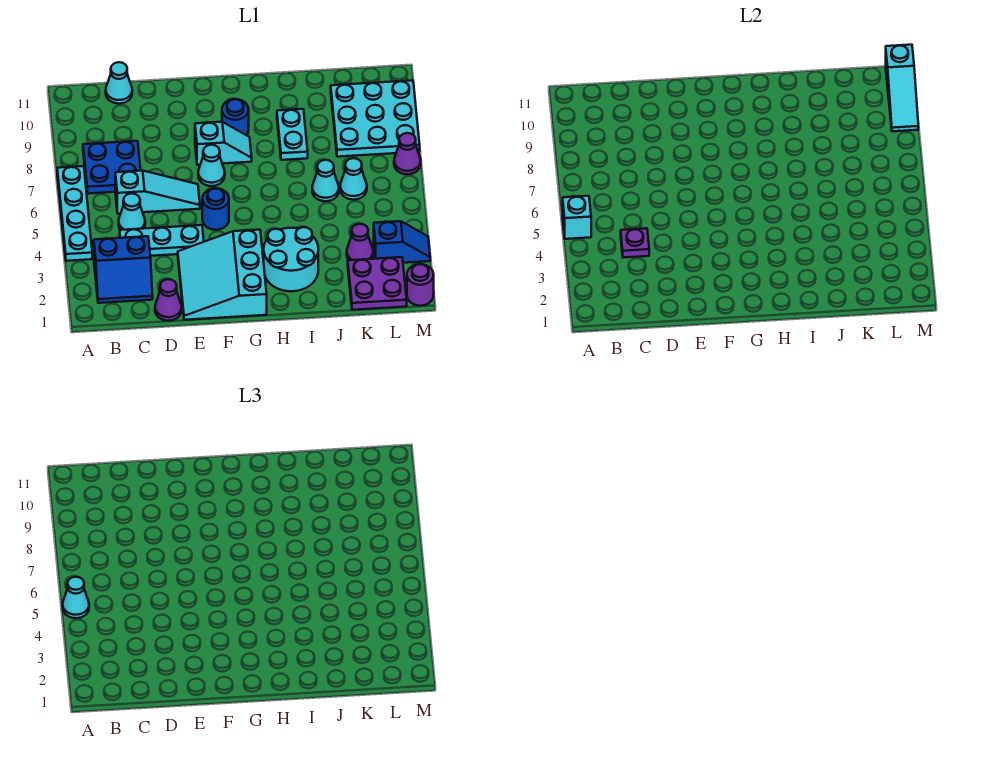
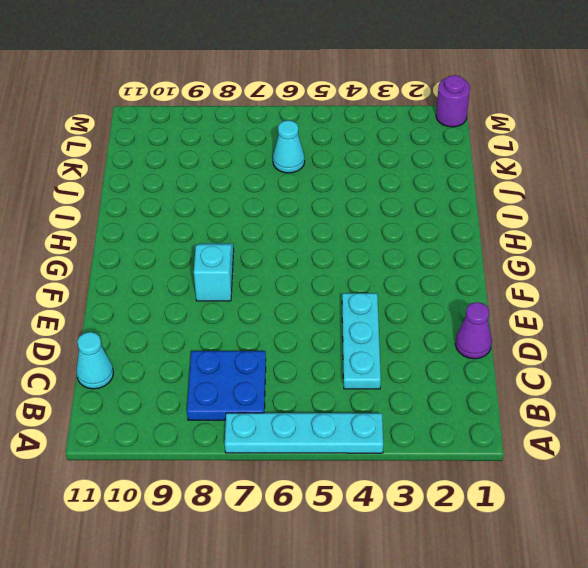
none -> blue slope B2:C3 level 1 top 3
none -> cyan cone C5 level 1
none -> cyan slope C6:E6 level 1 top C

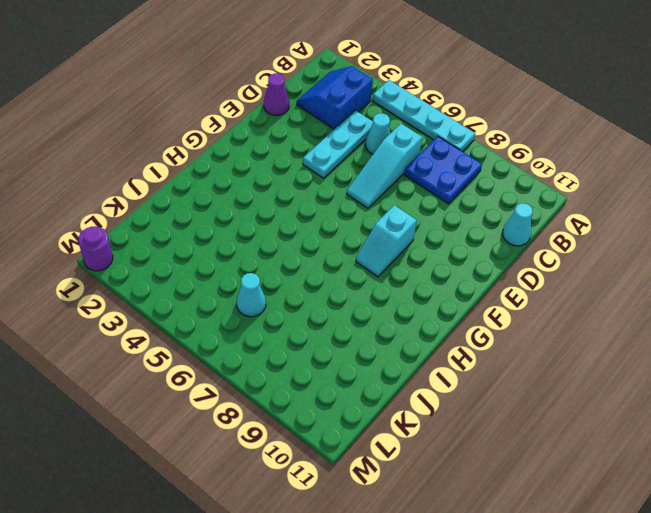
none -> cyan slope E1:G3 level 1 top G
none -> blue round brick F5 level 1
none -> cyan cone F7 level 1

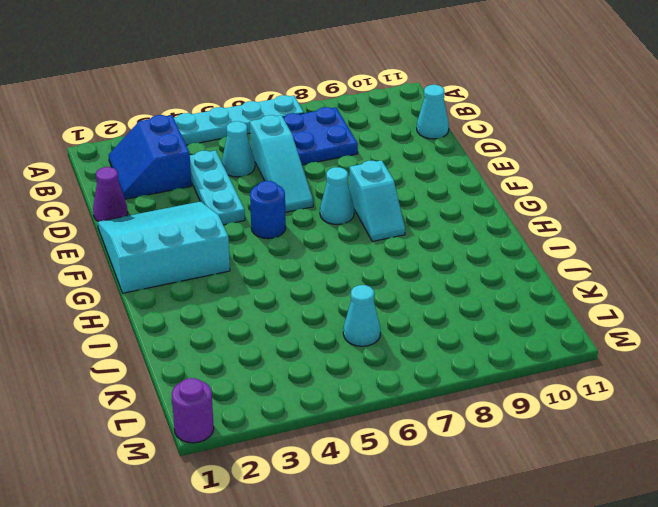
none -> blue round brick G9 level 1
none -> cyan round brick H2:I3 level 1
none -> cyan plate I8:I9 level 1

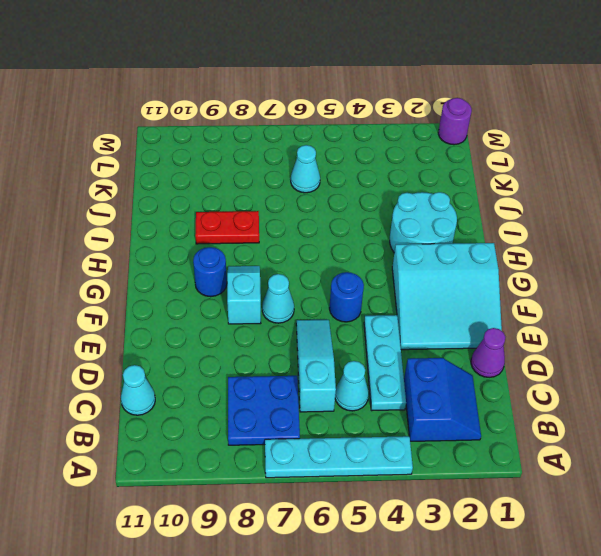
red plate I8:I9 level 1 -> cyan plate I8:I9 level 1
none -> cyan cone J6 level 1
none -> purple plate K1:L2 level 1
none -> purple cone K3 level 1

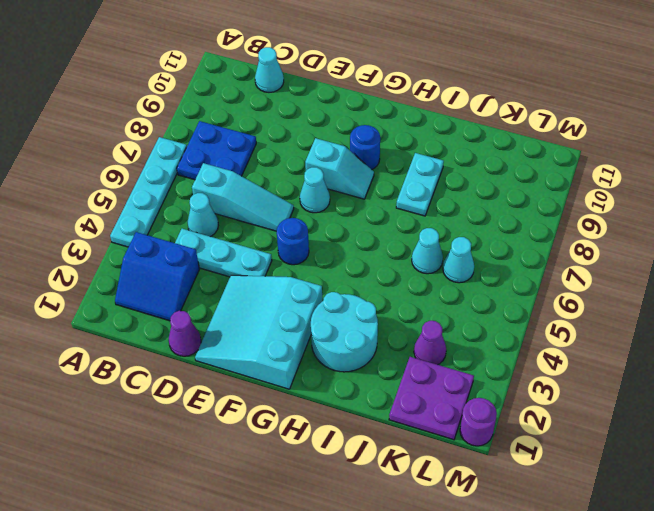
none -> cyan plate K8:M10 level 1
none -> blue slope L3:M3 level 1 top L
none -> purple cone M7 level 1

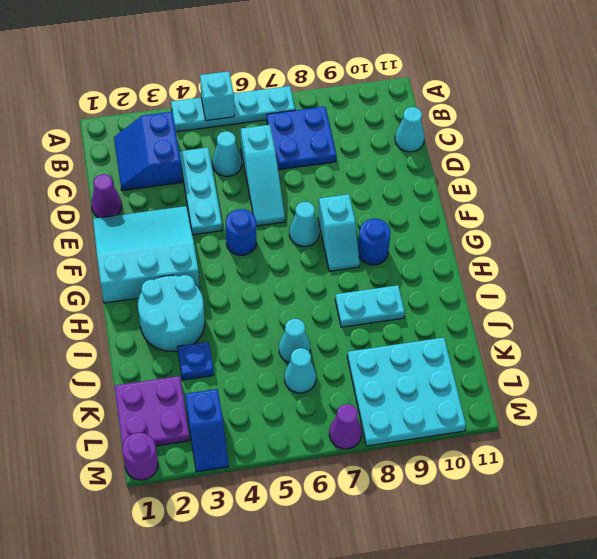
blue plate J3 level 1 -> none
none -> purple cone K3 level 1
none -> purple plate C4 level 2
none -> cyan slope M9:M11 level 2 top 11

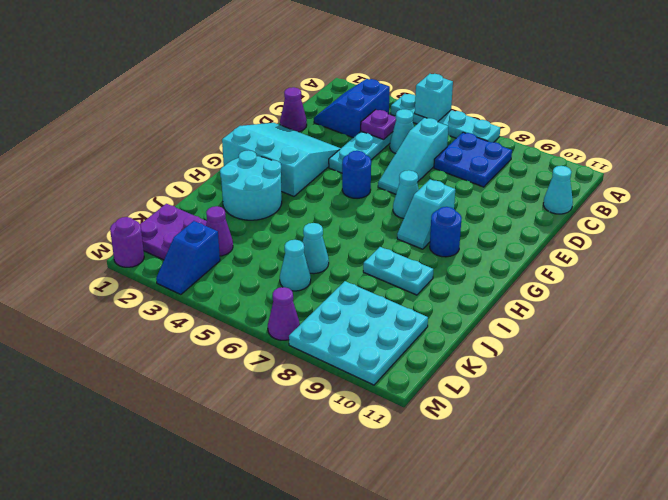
none -> cyan slope M9:M11 level 2 top 11
none -> cyan cone A5 level 3

